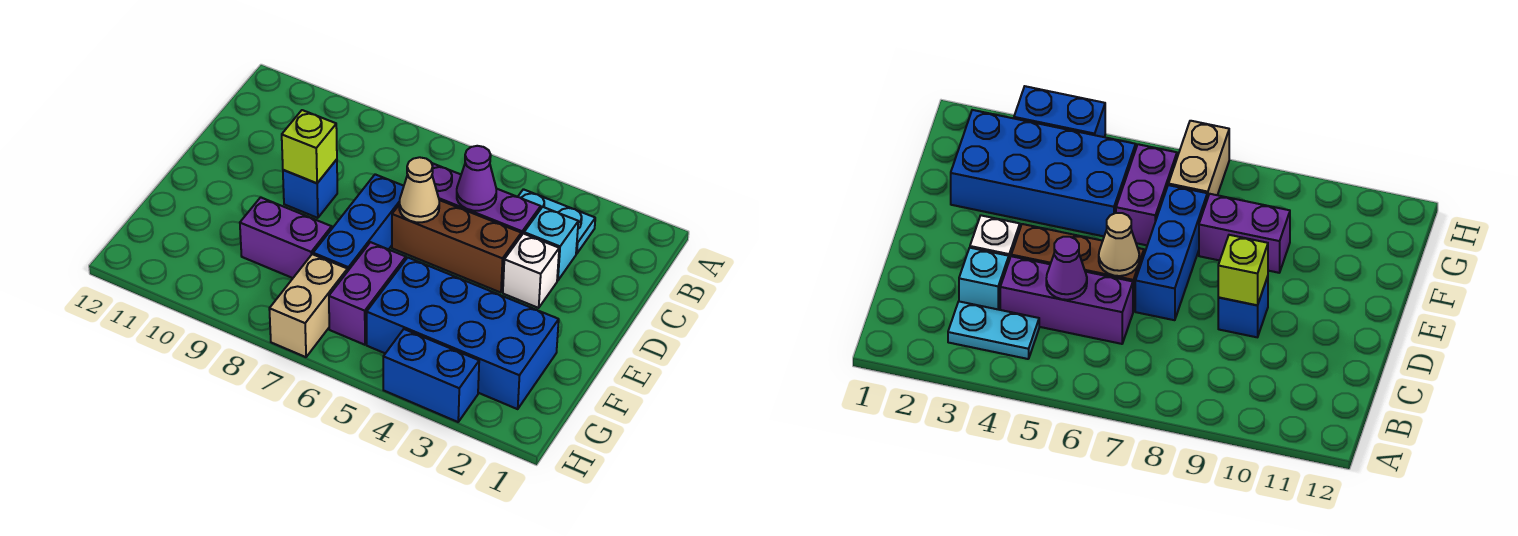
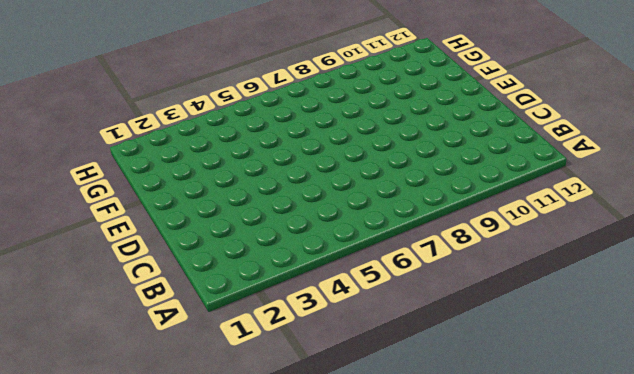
none -> cyan plate B3:B4 level 1
none -> cyan brick C3 level 1
none -> purple brick C4:C6 level 1

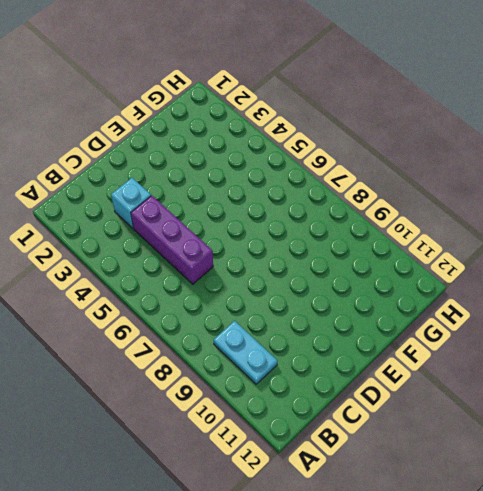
cyan plate B9:B10 level 1 -> cyan plate B3:B4 level 1
none -> white brick D3 level 1
none -> brown brick D4:D6 level 1
none -> blue brick D7:F7 level 1

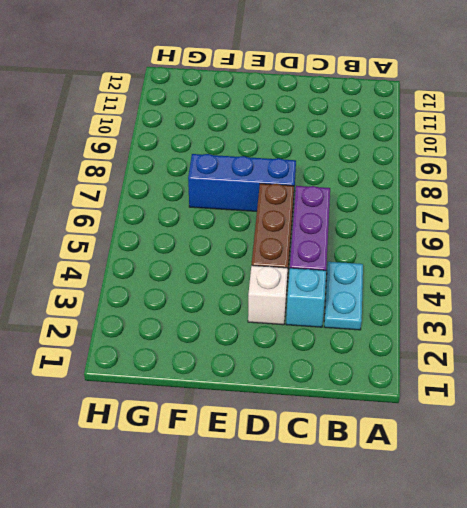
none -> blue brick D9 level 1
none -> blue brick F2:G5 level 1
none -> purple brick F6:G6 level 1

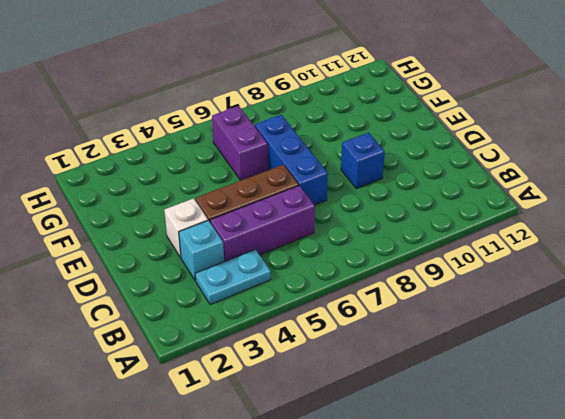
none -> blue brick F2:G5 level 1
none -> purple brick F8:F9 level 1
none -> tan brick G7:H7 level 1

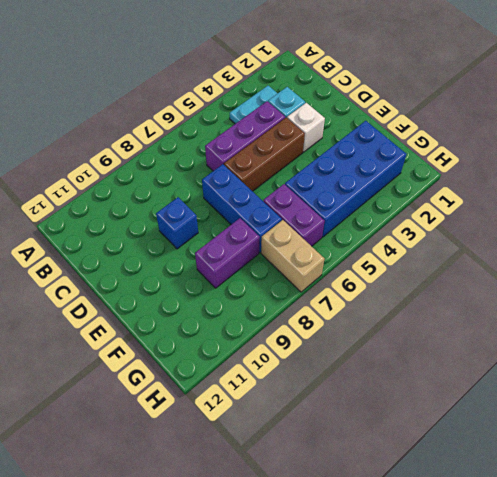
none -> blue brick H3:H4 level 1
none -> purple cone C5 level 2
none -> tan cone D6 level 2

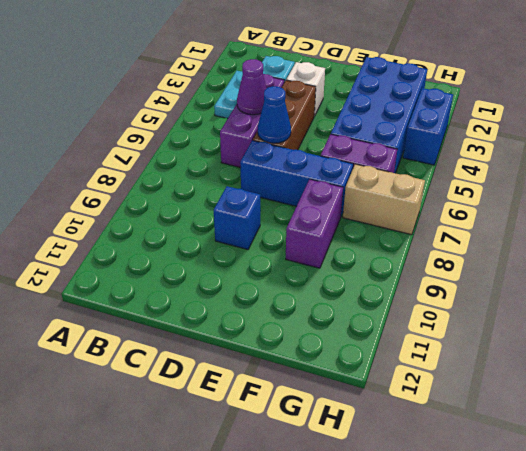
blue cone D6 level 2 -> tan cone D6 level 2
none -> lime brick D9 level 2

